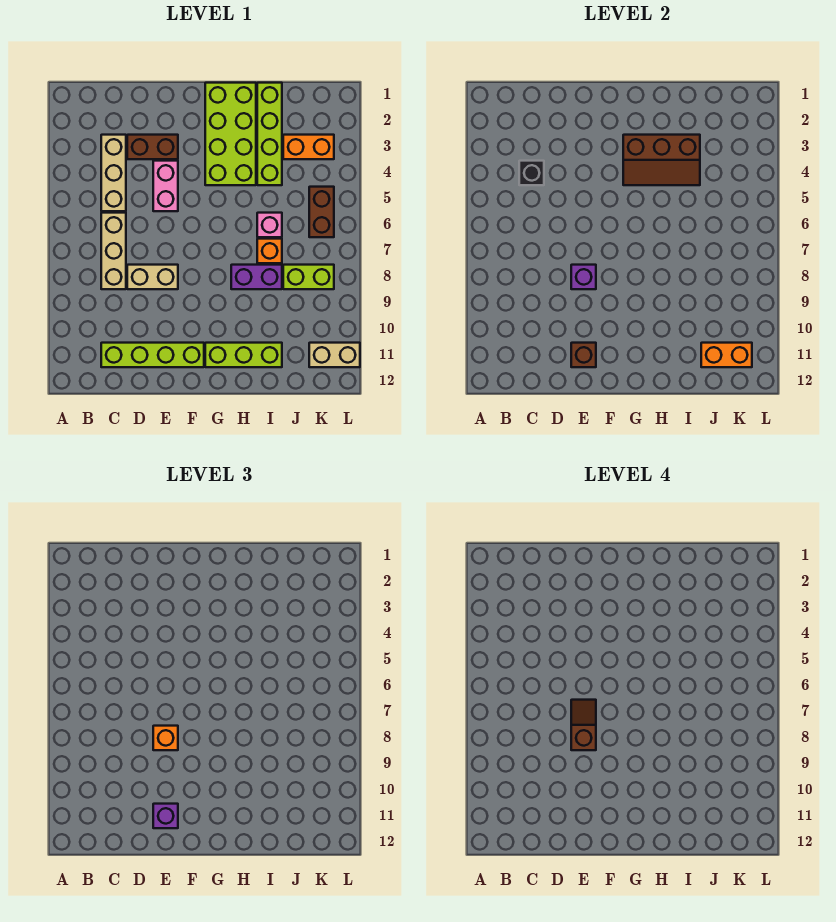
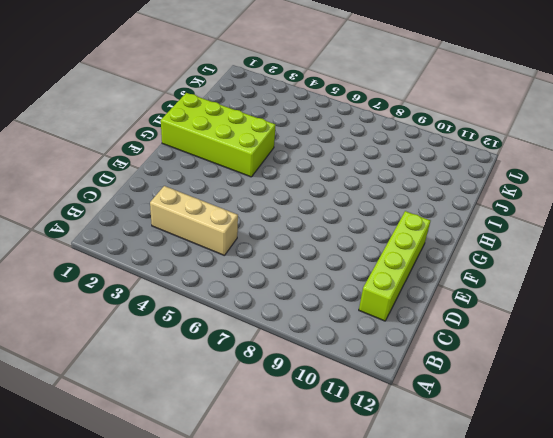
none -> tan brick C6:C8 level 1
none -> brown brick D3:E3 level 1
none -> tan brick D8:E8 level 1

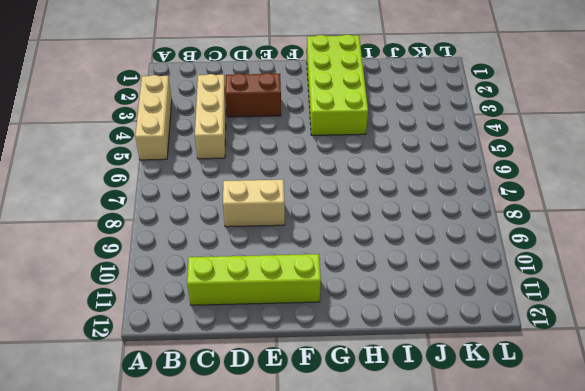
tan brick A3:A5 level 1 -> tan brick C6:C8 level 1
none -> pink brick E4:E5 level 1
none -> lime brick G11:I11 level 1
none -> purple brick H8:I8 level 1

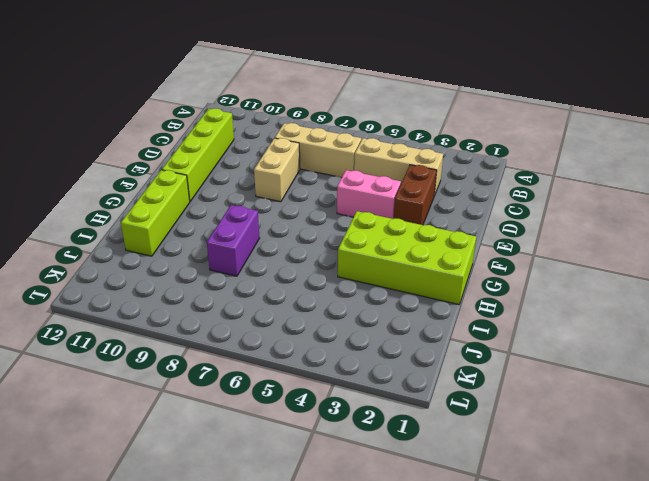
none -> lime brick I1:I4 level 1
none -> pink brick I6 level 1
none -> orange brick I7 level 1

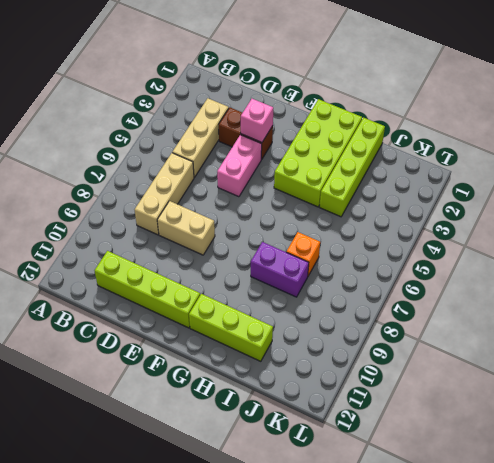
pink brick E3 level 2 -> pink brick I6 level 1
none -> orange brick J3:K3 level 1
none -> lime brick J8:K8 level 1
none -> brown brick K5:K6 level 1

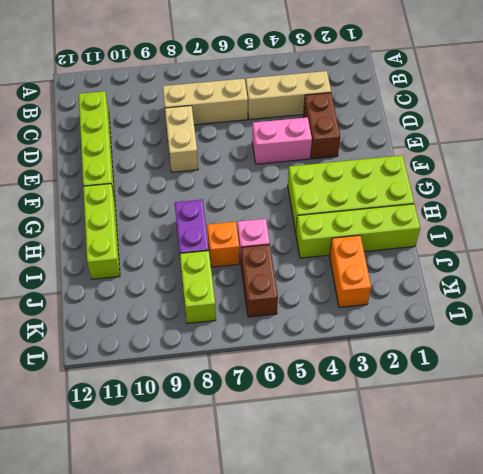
brown brick J6:K6 level 1 -> brown brick K5:K6 level 1
none -> tan brick K11:L11 level 1
none -> black brick C4 level 2
none -> purple brick E8 level 2

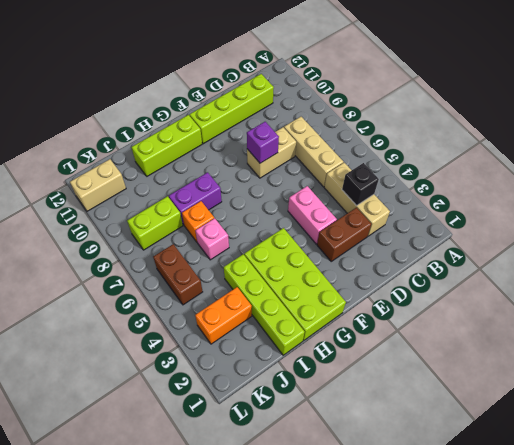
none -> brown brick E11 level 2
none -> brown slope G3:I4 level 2 top 3
none -> orange brick J11:K11 level 2

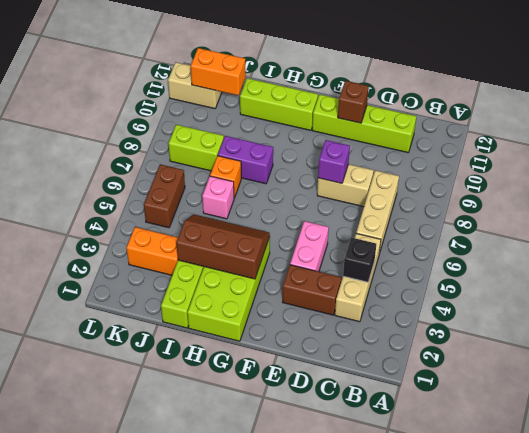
none -> orange brick E8 level 3
none -> purple brick E11 level 3
none -> brown slope E7:E8 level 4 top 8

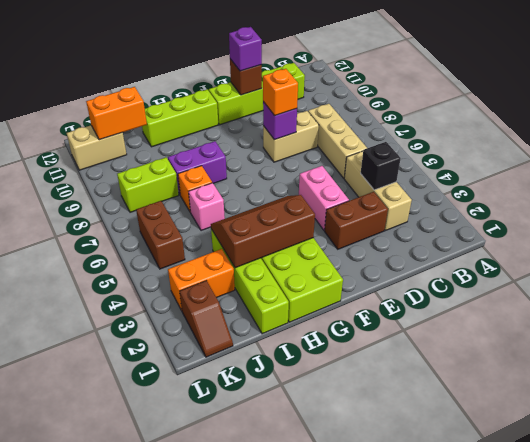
brown slope K1:K2 level 1 top 2 -> brown slope E7:E8 level 4 top 8

